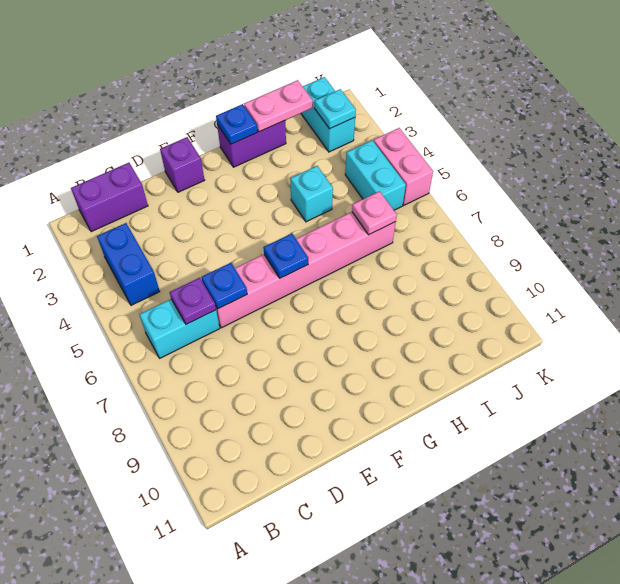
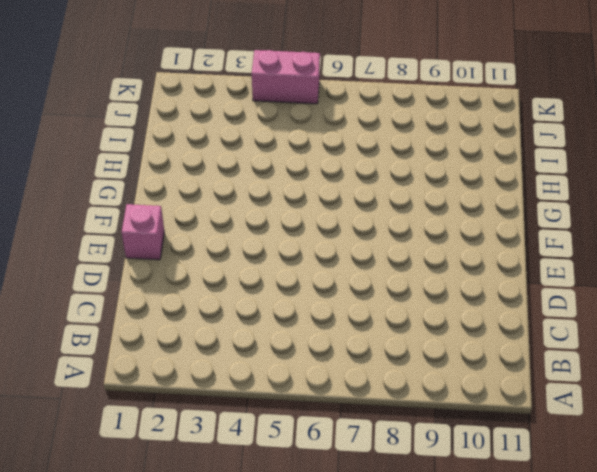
pink brick E1 level 1 -> purple brick E1 level 1
none -> purple brick B1:C1 level 1
none -> blue brick B3:B4 level 1
none -> cyan brick B6:C6 level 1

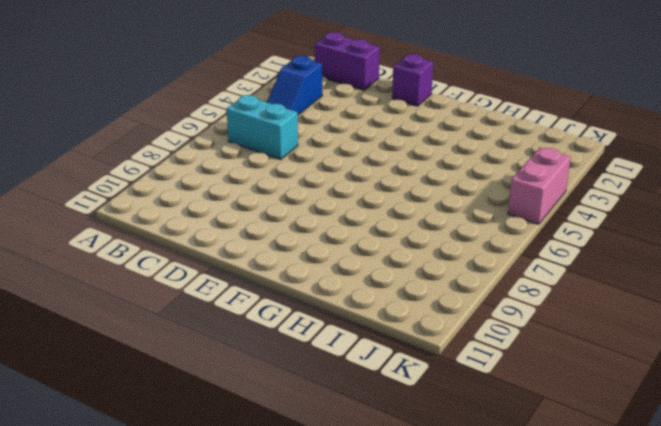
blue slope B3:B4 level 1 top 3 -> blue brick B3:B4 level 1
none -> pink brick D6:I6 level 1
none -> purple brick G1:H1 level 1
none -> cyan brick H4 level 1

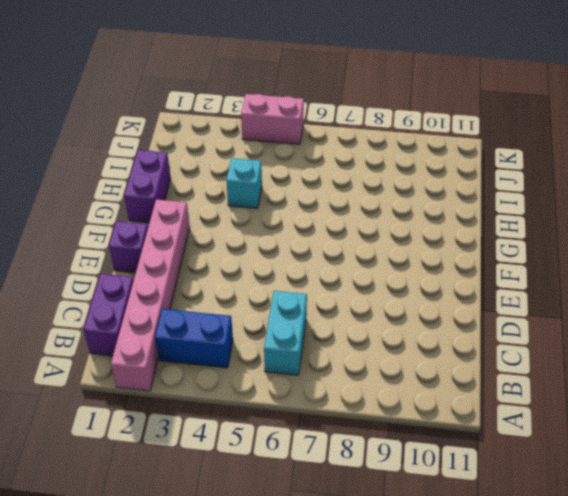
pink brick A2:F2 level 1 -> pink brick D6:I6 level 1
none -> cyan brick J1:J2 level 1
none -> cyan brick J4:J5 level 1
none -> purple plate C6 level 2

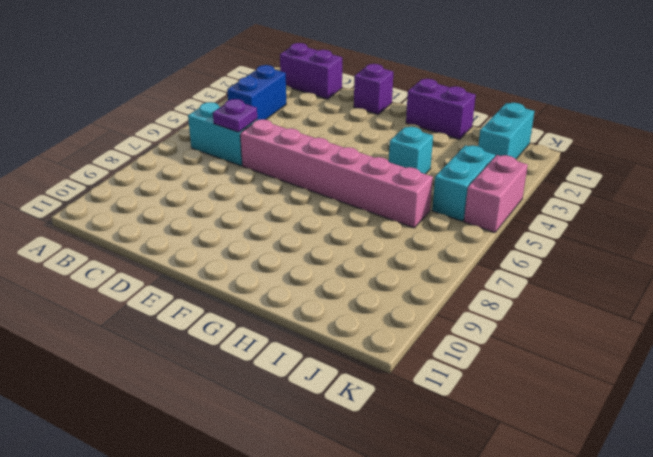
none -> blue plate D6 level 2
none -> blue plate F6 level 2
none -> blue plate G1 level 2

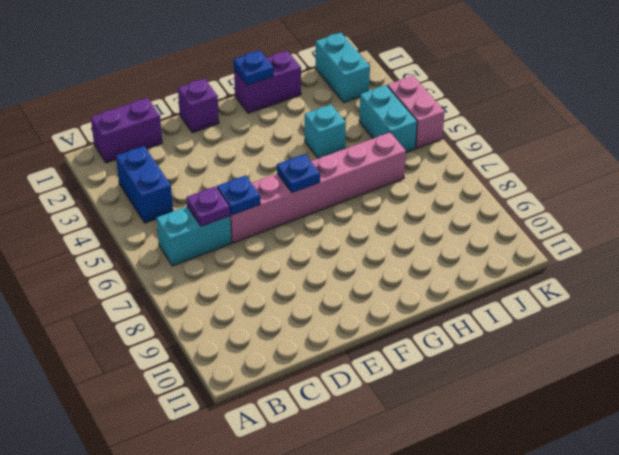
none -> pink plate H1:I1 level 2
none -> pink plate I6 level 2
none -> cyan plate J2 level 2

